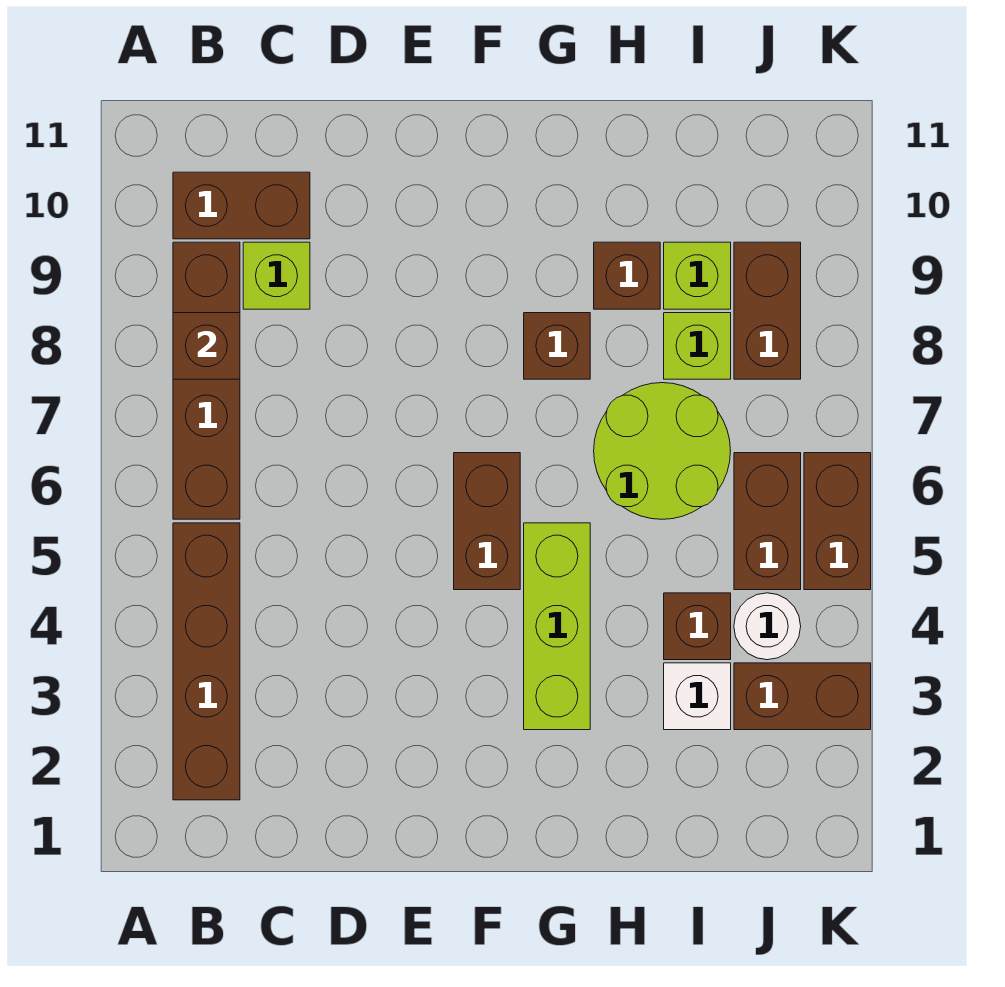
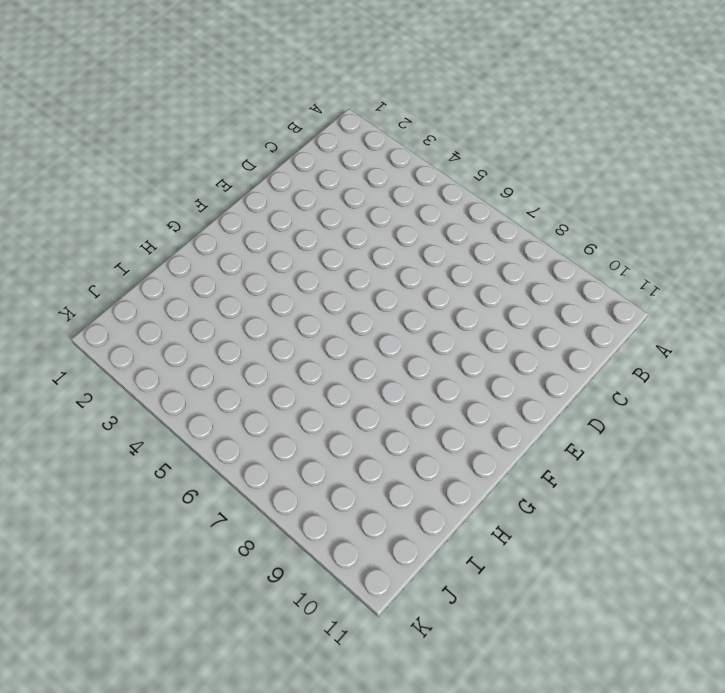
none -> brown brick B2:B5 level 1
none -> brown brick B6:B9 level 1
none -> brown brick B10:C10 level 1

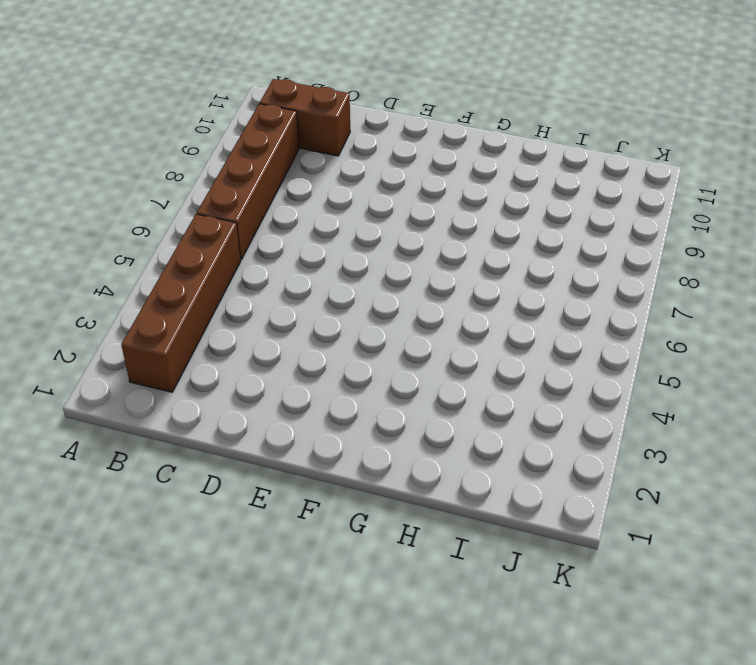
none -> lime brick C9 level 1
none -> brown brick F5:F6 level 1
none -> lime brick G3:G5 level 1

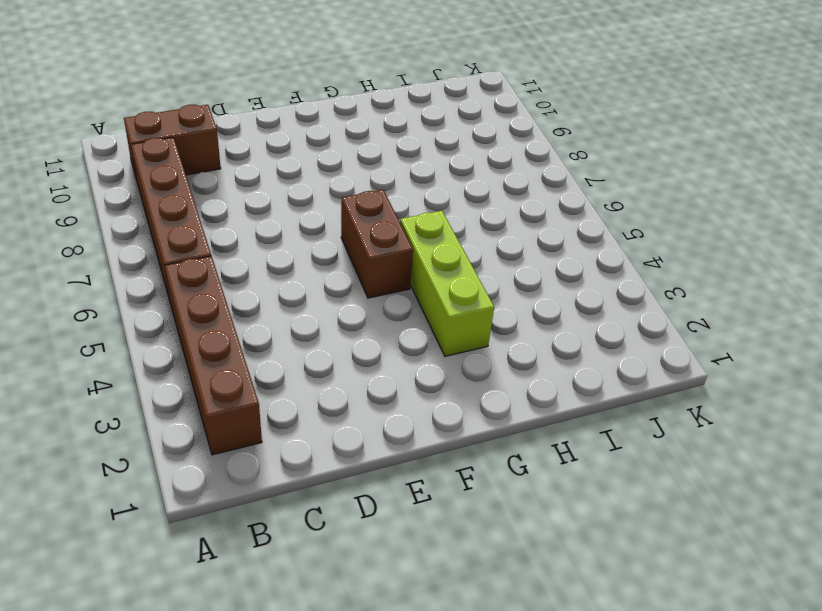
none -> lime brick C9 level 1
none -> brown brick G8 level 1
none -> lime round brick H6:I7 level 1

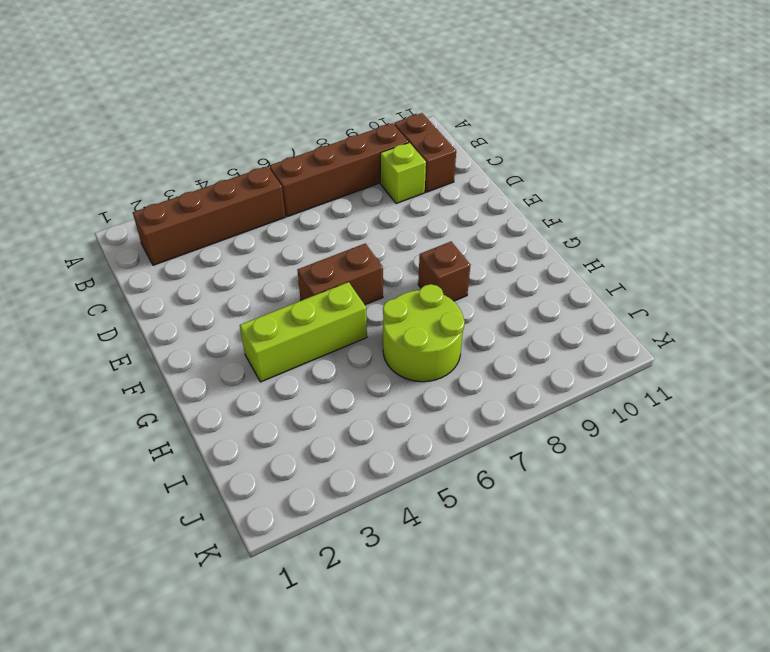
none -> brown brick H9 level 1
none -> white brick I3 level 1
none -> brown brick I4 level 1

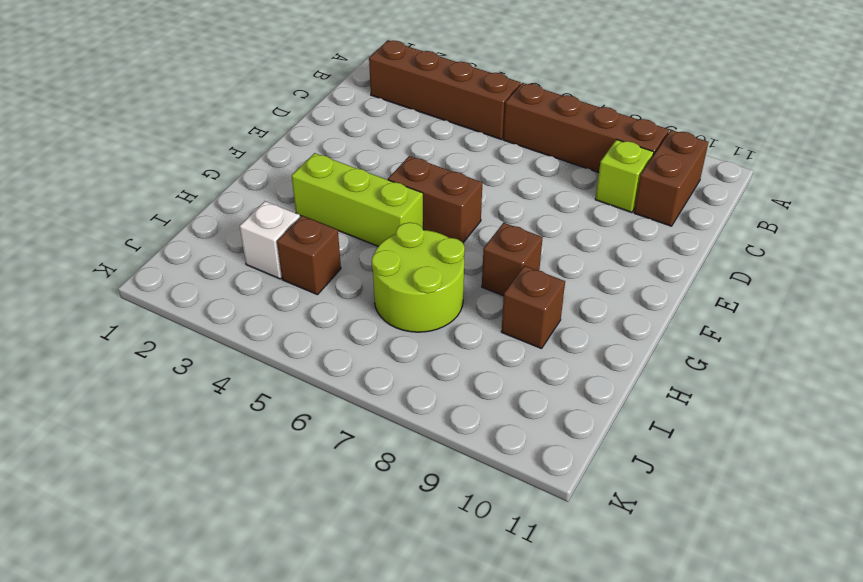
none -> lime brick I8 level 1
none -> lime brick I9 level 1
none -> brown brick J3:K3 level 1

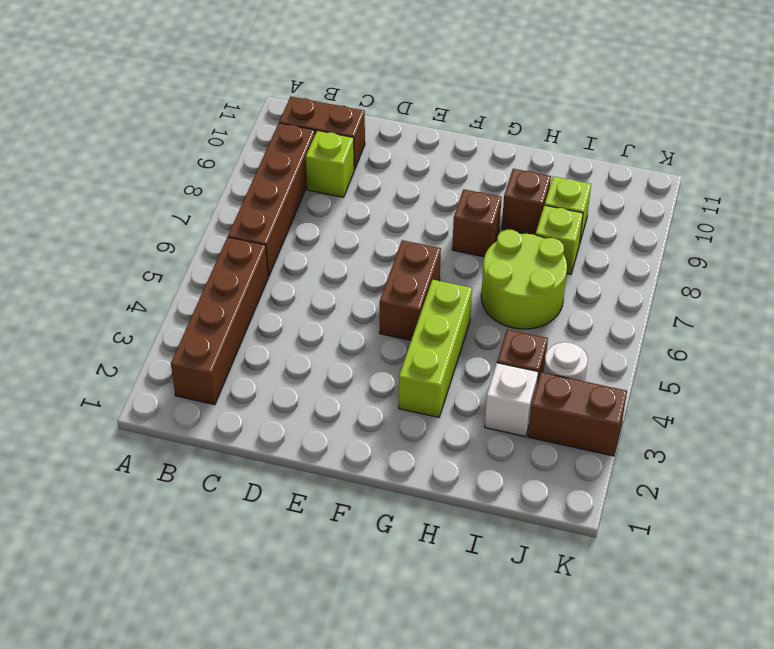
none -> brown brick J5:J6 level 1
none -> brown brick J8:J9 level 1
none -> brown brick K5:K6 level 1

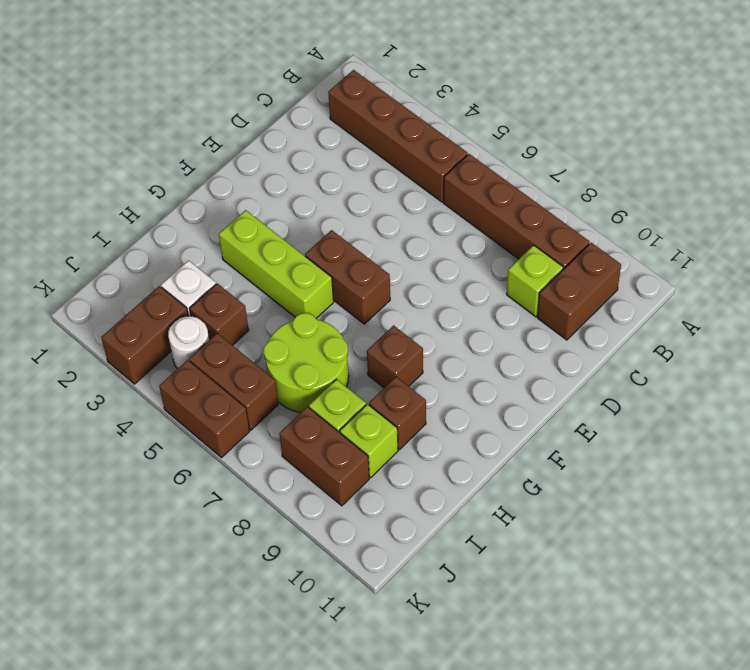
none -> brown brick B8 level 2

